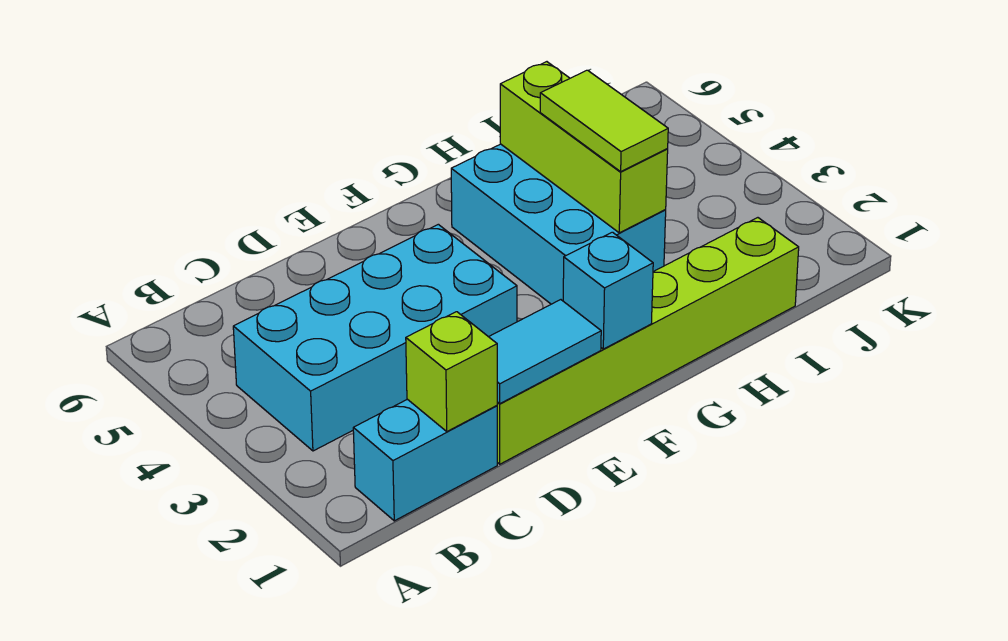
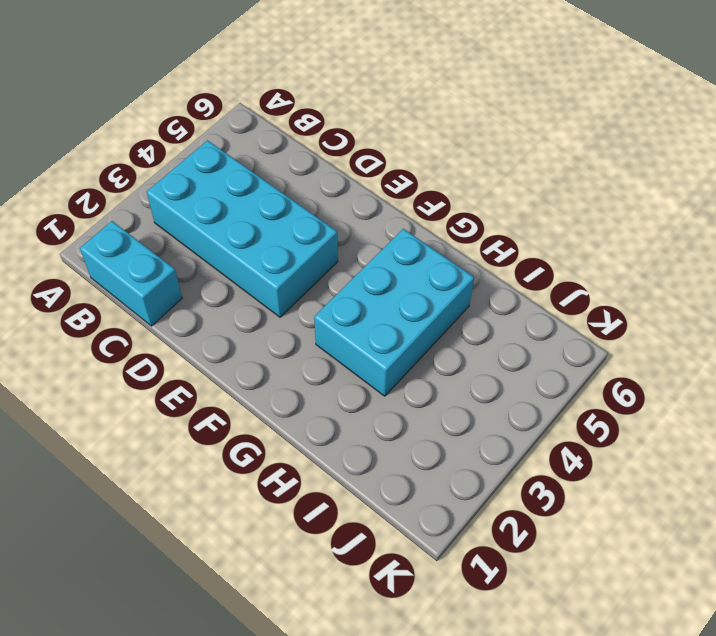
none -> lime brick D1:I1 level 1
none -> lime brick C1 level 2

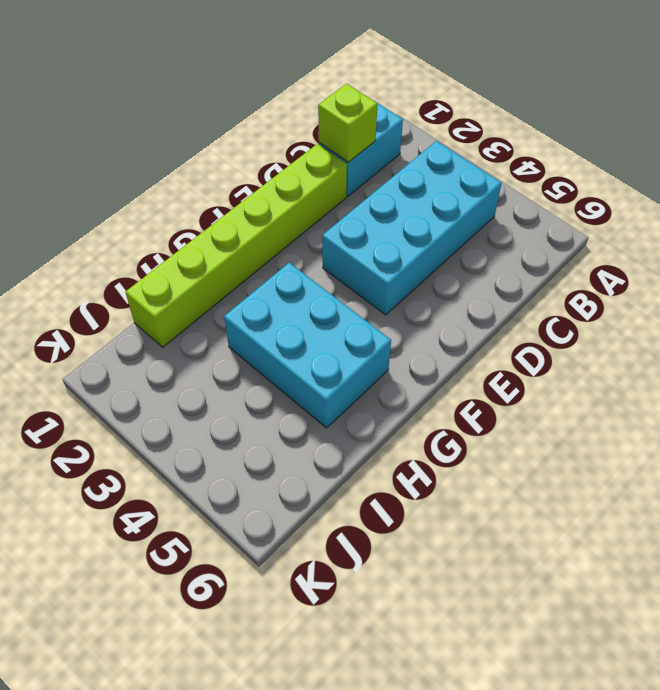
none -> cyan tile D1:E1 level 2
none -> cyan brick F1 level 2

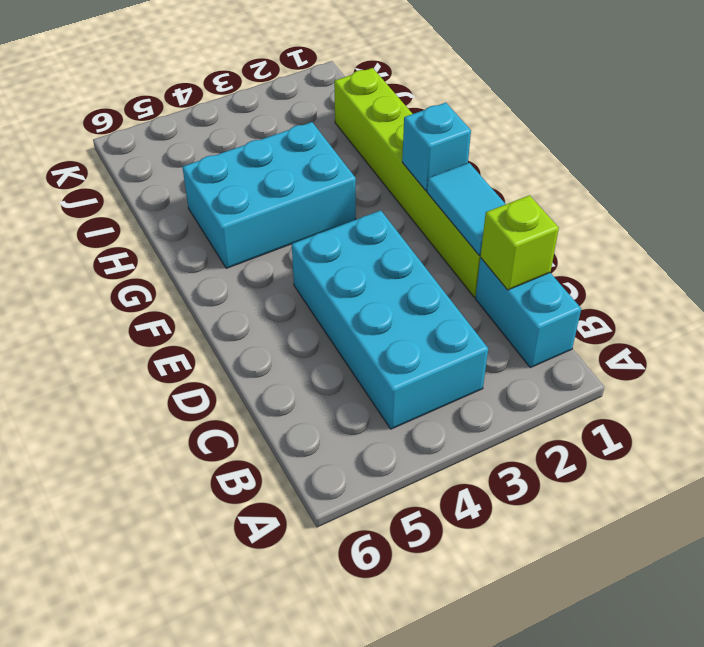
none -> lime brick H3:H5 level 2
none -> lime tile H3:H4 level 3

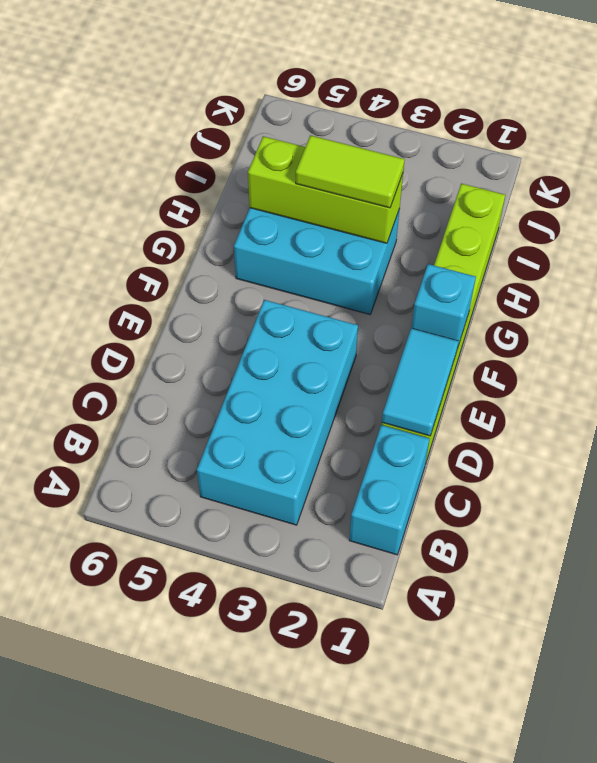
none -> lime brick C1 level 2

